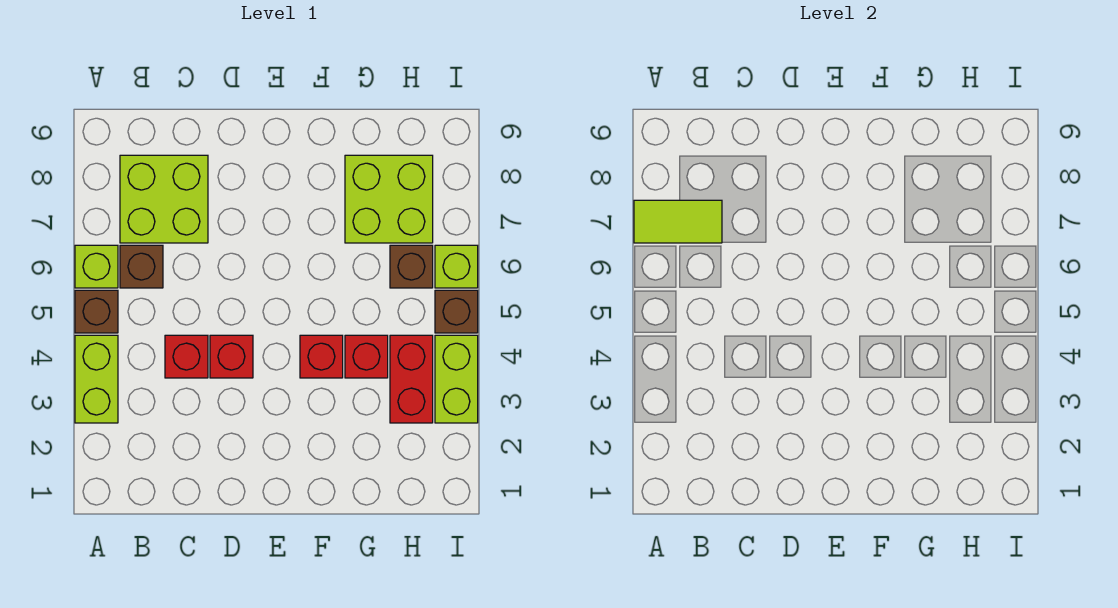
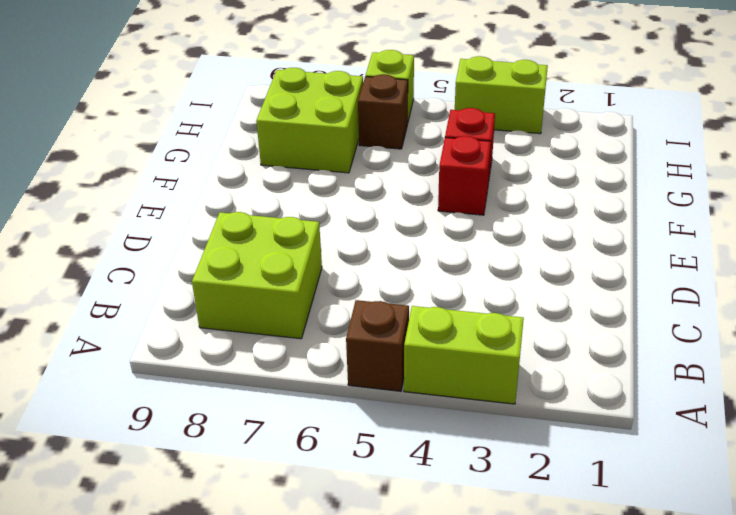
none -> lime brick A6 level 1
none -> brown brick B6 level 1
none -> red brick C4 level 1

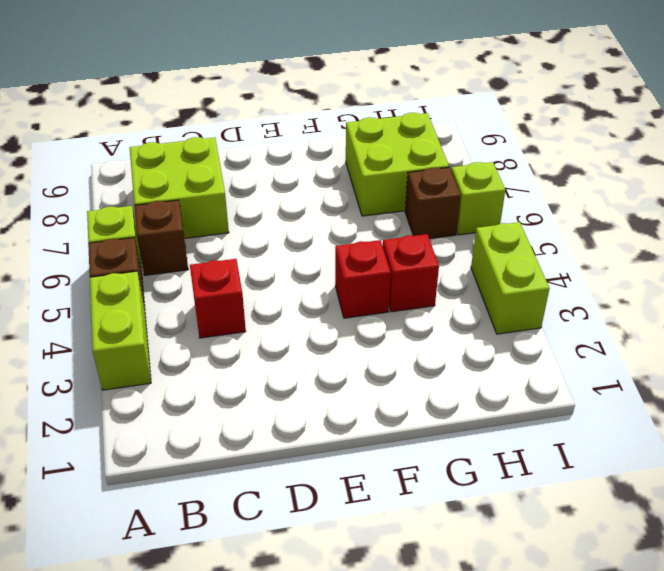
none -> red brick D4 level 1
none -> red brick H3:H4 level 1
none -> brown brick I5 level 1

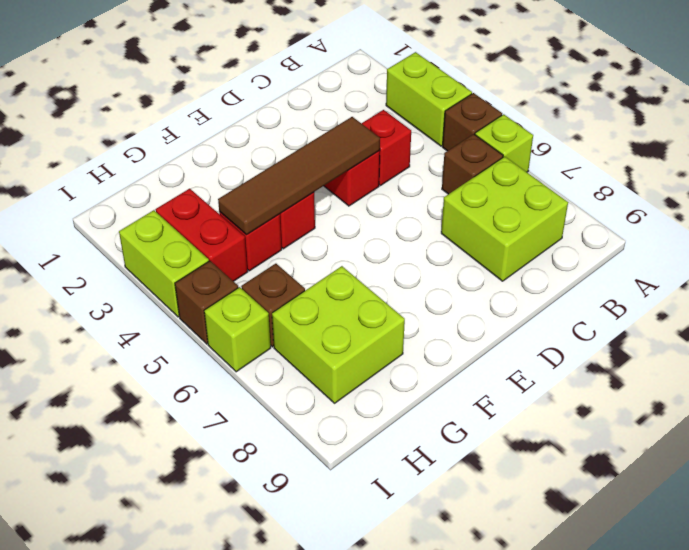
brown tile D4:G4 level 2 -> none
none -> lime tile A7:B7 level 2

